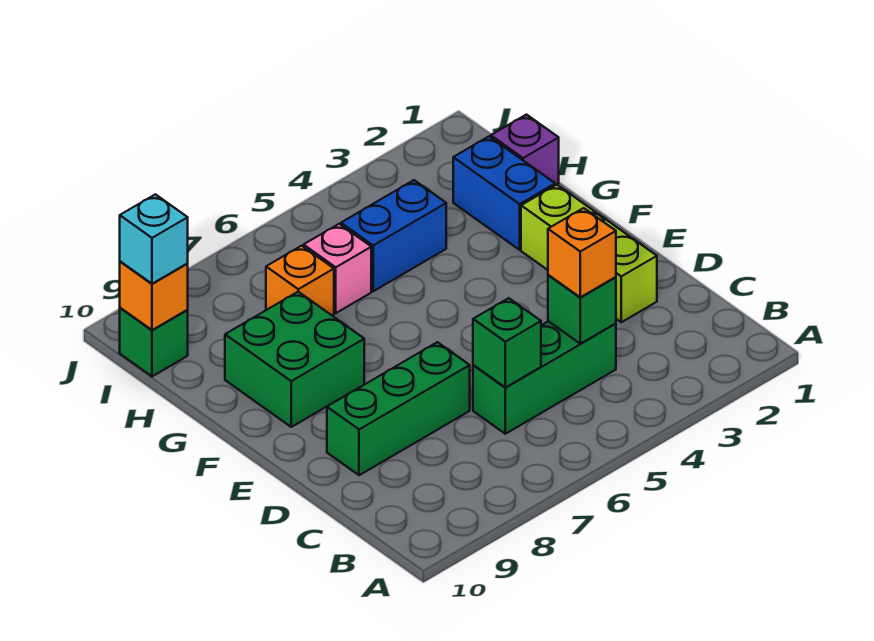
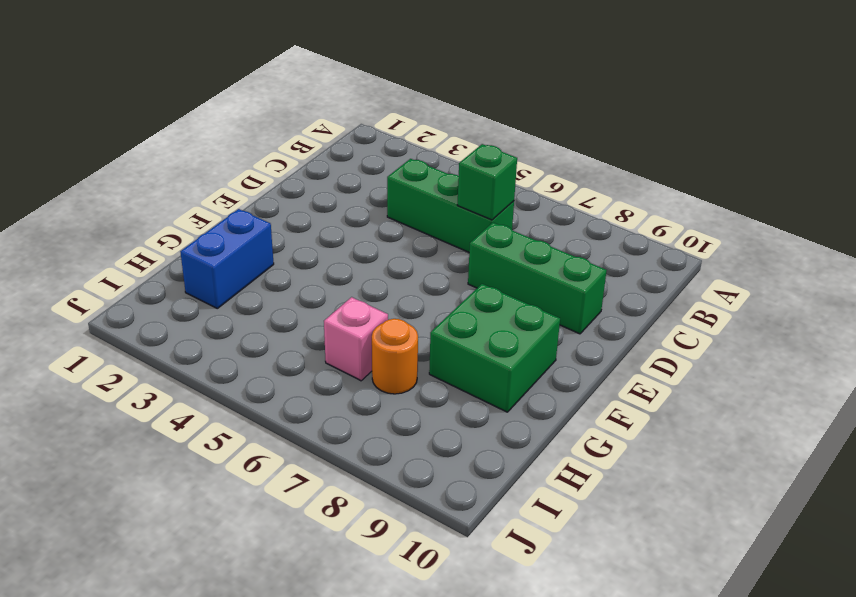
orange round brick H7 level 1 -> orange brick H7 level 1
none -> lime brick D2:F2 level 1
none -> purple brick H1 level 1
none -> blue brick H4:H5 level 1

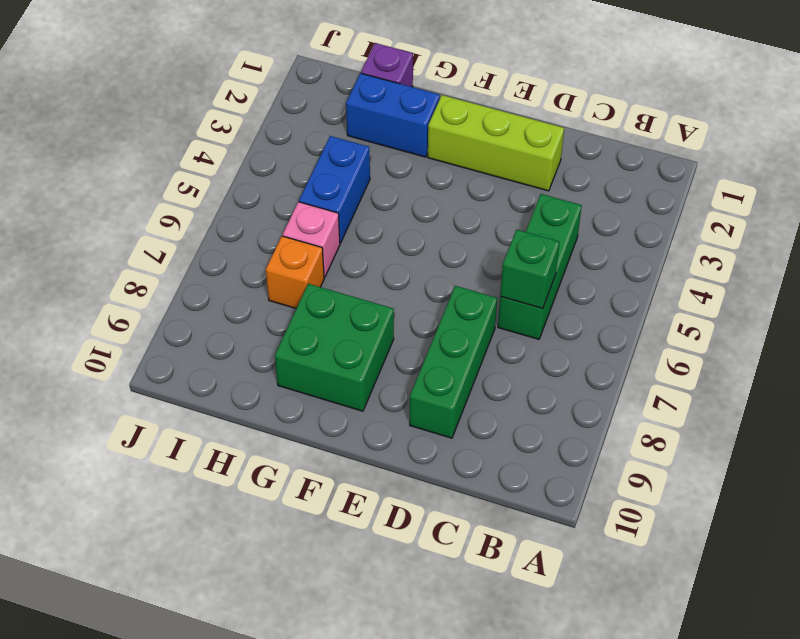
none -> green brick I10 level 1
none -> green brick C4 level 2
none -> orange brick I10 level 2

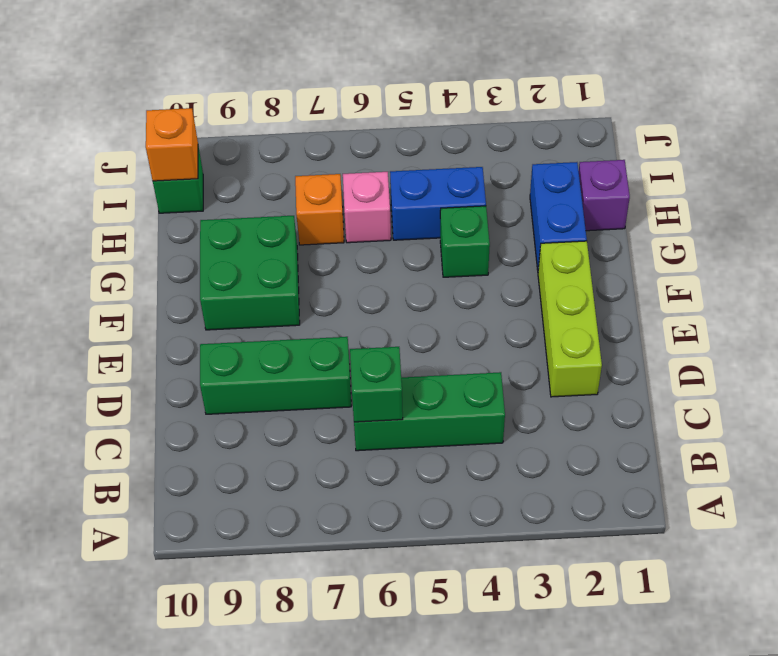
green brick G4 level 1 -> green brick C4 level 2
none -> orange brick C4 level 3
none -> cyan brick I10 level 3

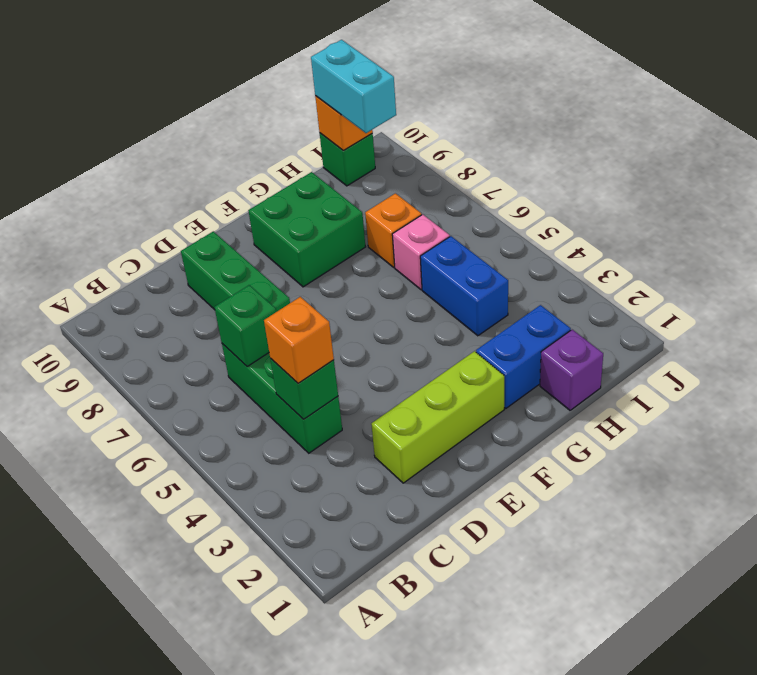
cyan brick I9:I10 level 3 -> cyan brick I10 level 3

